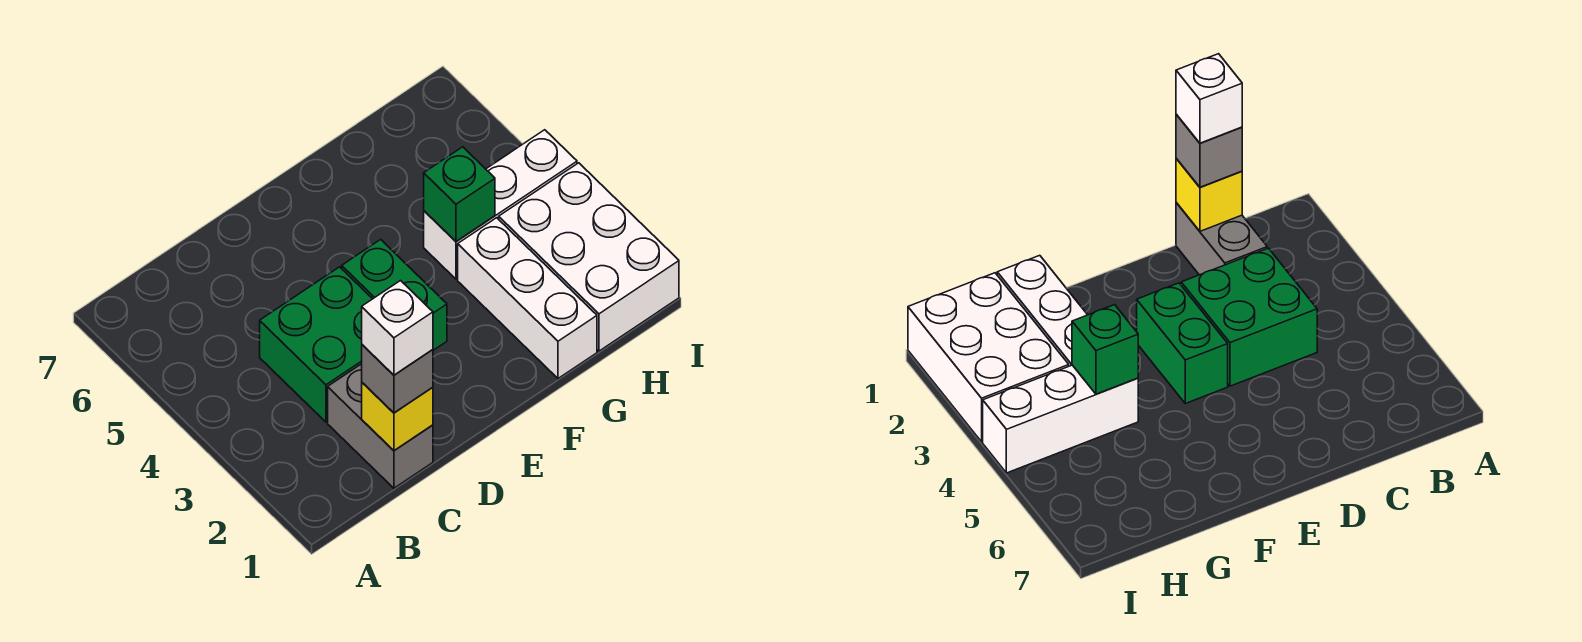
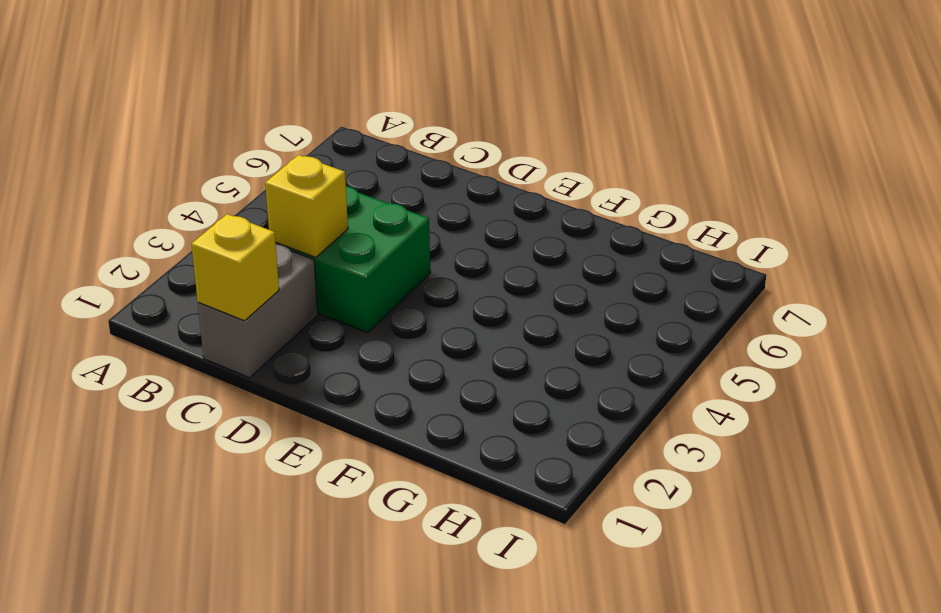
yellow brick C3 level 2 -> none
none -> green brick E3:E4 level 1
none -> white brick G1:G3 level 1

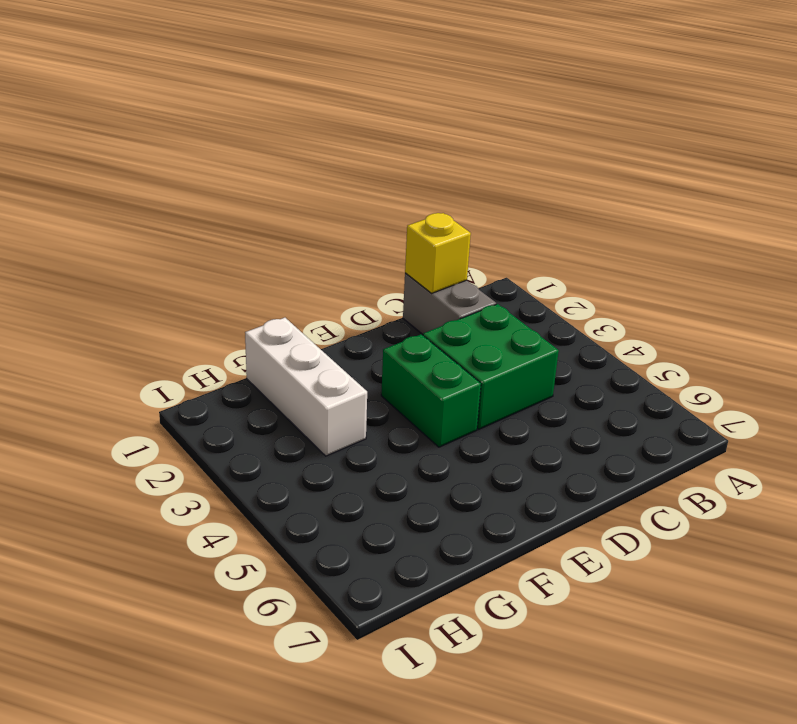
none -> white brick G4:I4 level 1
none -> white brick H1:I3 level 1

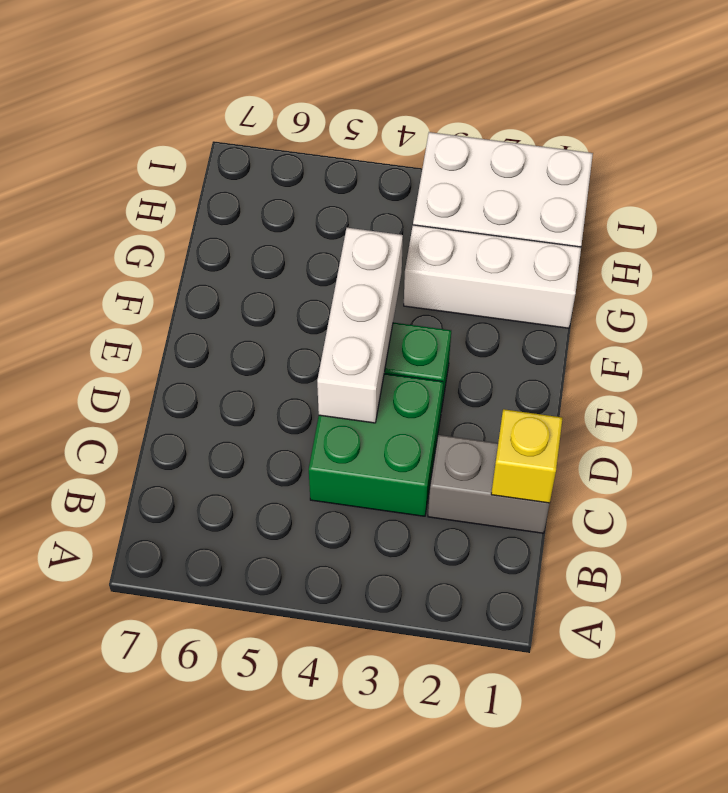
white brick D4:F4 level 2 -> white brick G4:I4 level 1
none -> green brick G4 level 2
none -> grey brick C1 level 3

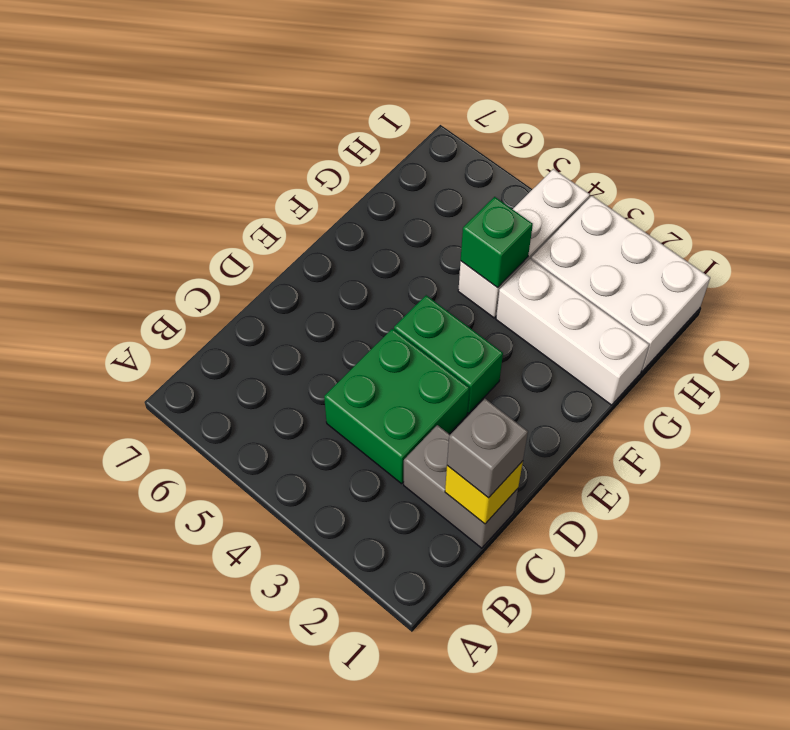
none -> white brick C1 level 4

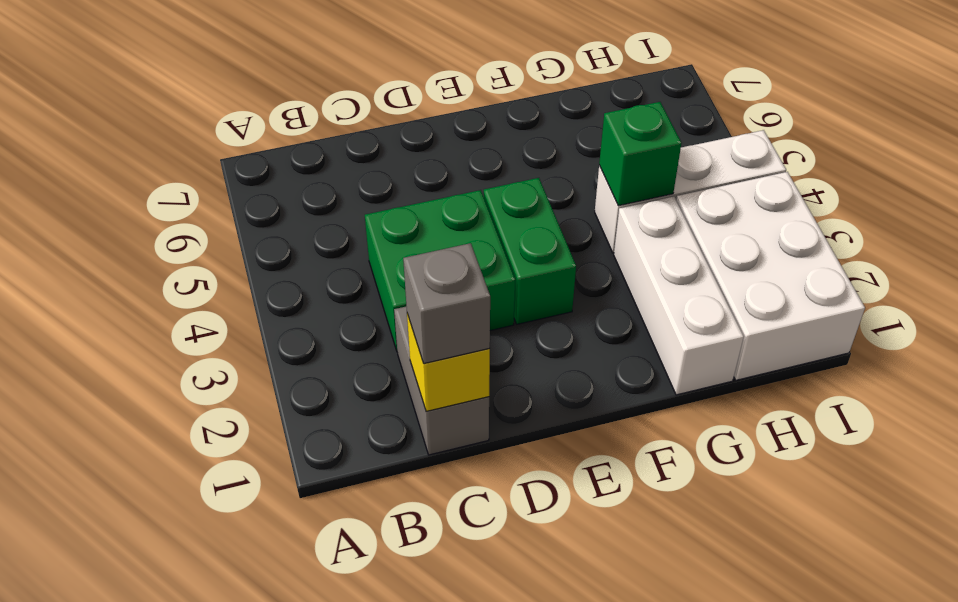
none -> white brick C1 level 4

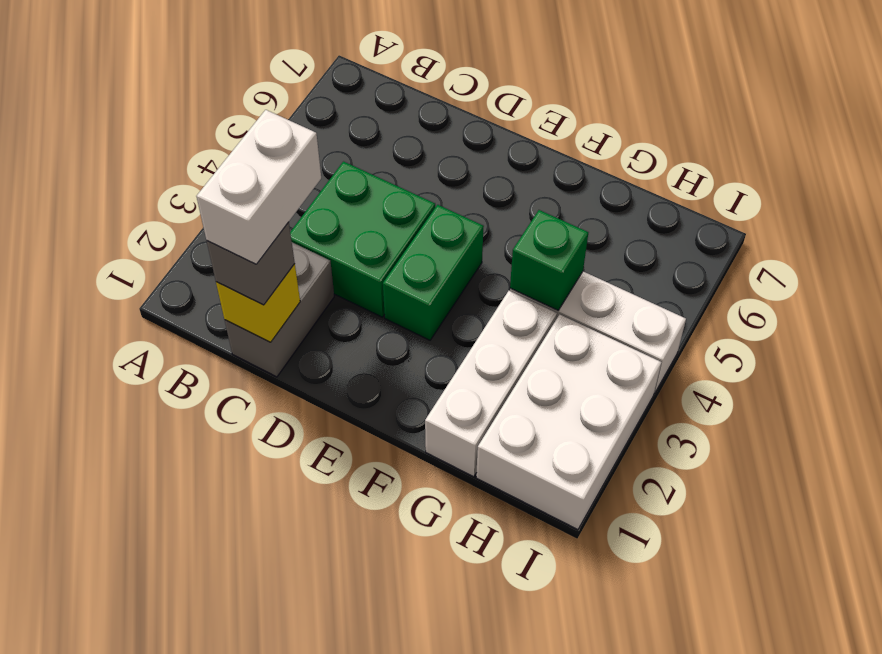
white brick C1:C2 level 4 -> white brick C1 level 4

